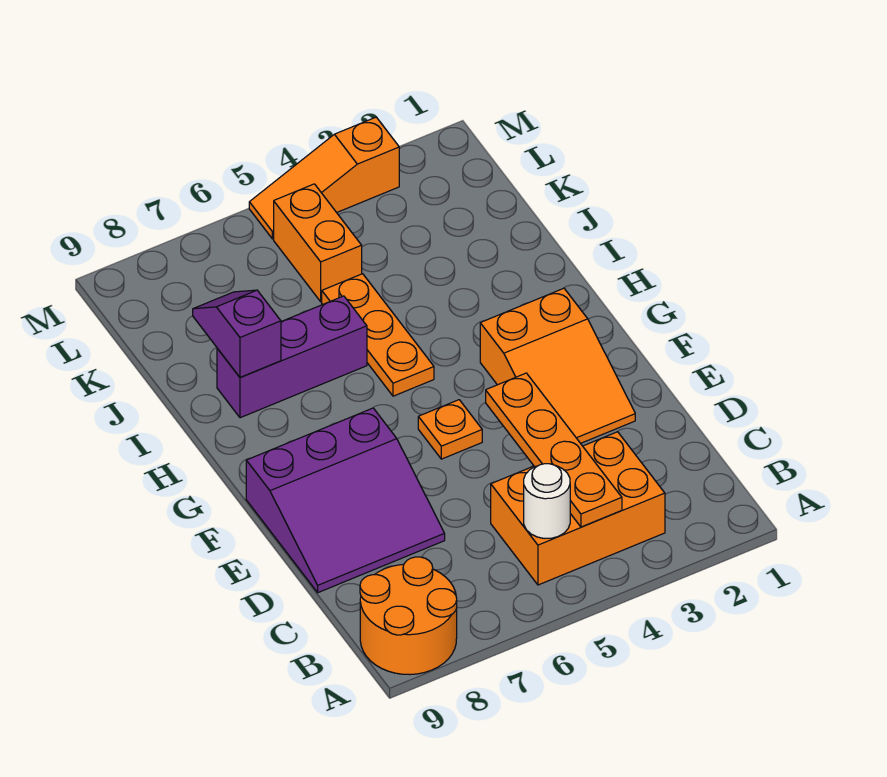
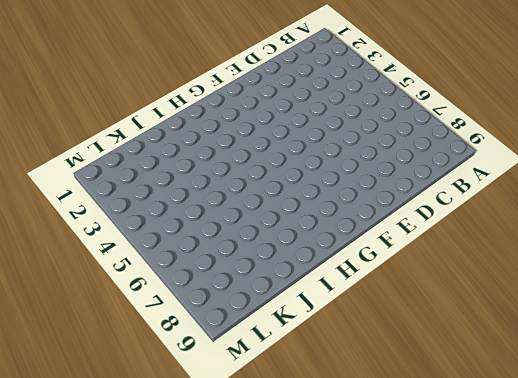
none -> orange round brick A8:B9 level 1
none -> orange brick B3:C5 level 1
none -> purple slope D7:F9 level 1 top F

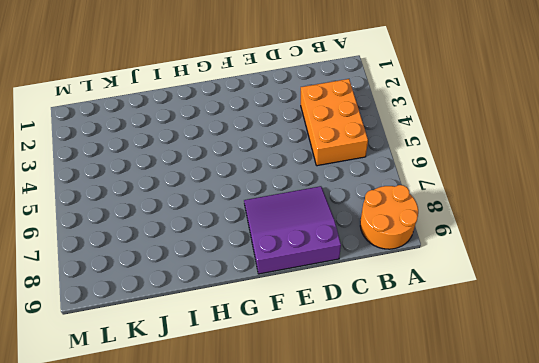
purple slope D7:F9 level 1 top 9 -> purple slope D7:F9 level 1 top F
none -> orange slope E2:G3 level 1 top G
none -> orange plate F5 level 1
none -> orange plate H5:J5 level 1

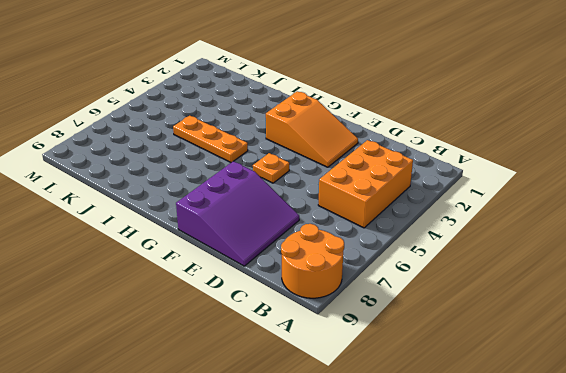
none -> purple brick I6:I8 level 1
none -> orange brick K5:L5 level 1
none -> orange slope M3:M5 level 1 top 3

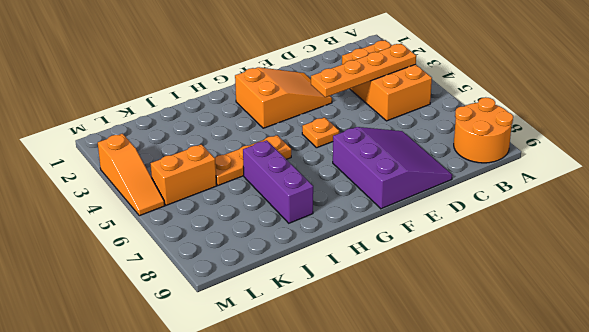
none -> white round brick B5 level 2
none -> purple slope I8:J8 level 2 top I

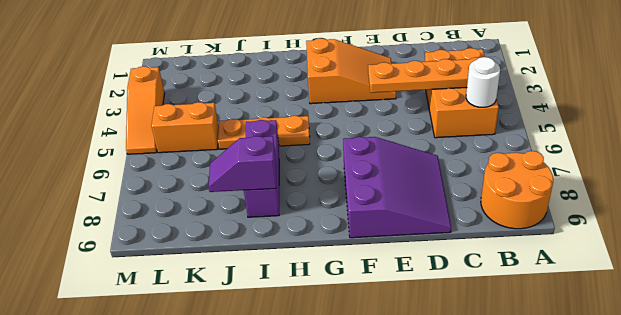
none -> orange plate F5 level 1

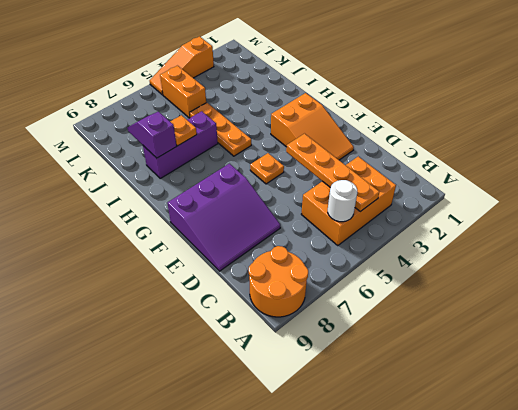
orange plate I7 level 2 -> none

